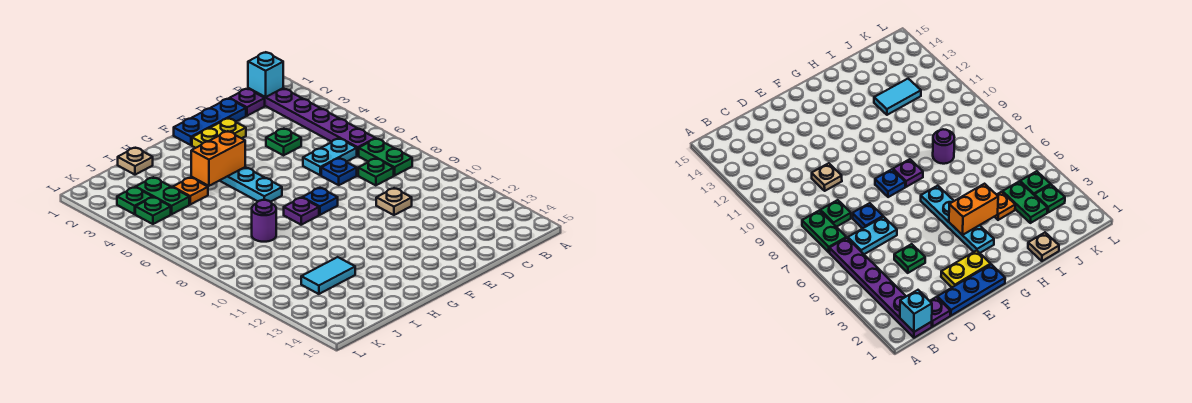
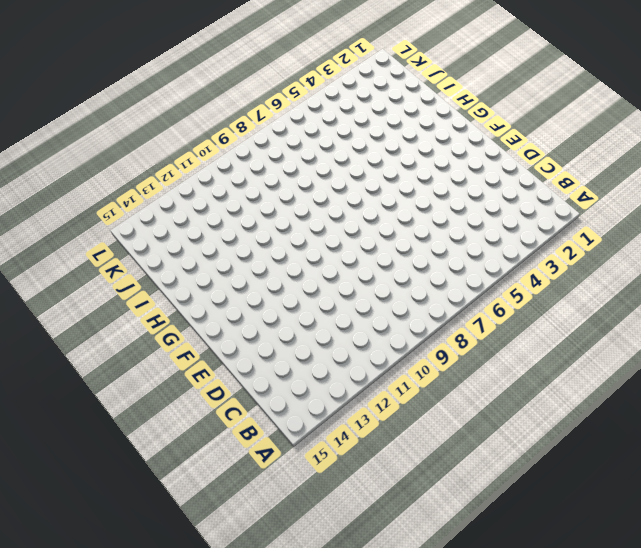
none -> purple plate B1:B6 level 1
none -> green plate B7:B8 level 1
none -> purple plate C1 level 1

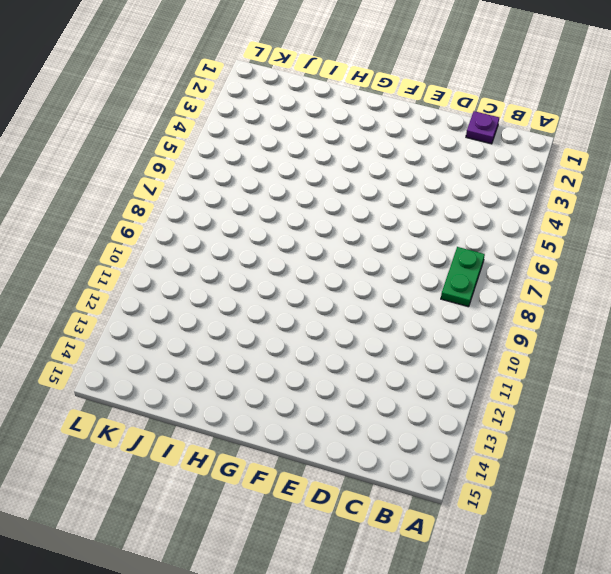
none -> purple plate B1:B6 level 1
none -> cyan plate C6:D6 level 1
none -> green plate C8 level 1

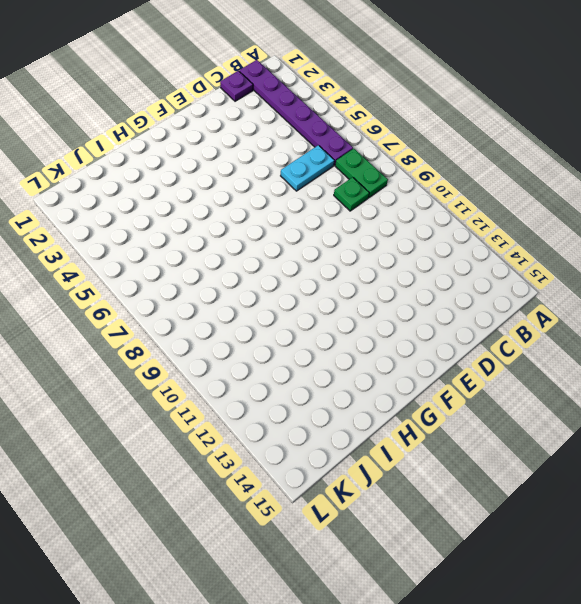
none -> blue plate D1:F1 level 1
none -> green plate D4 level 1
none -> blue plate D7 level 1

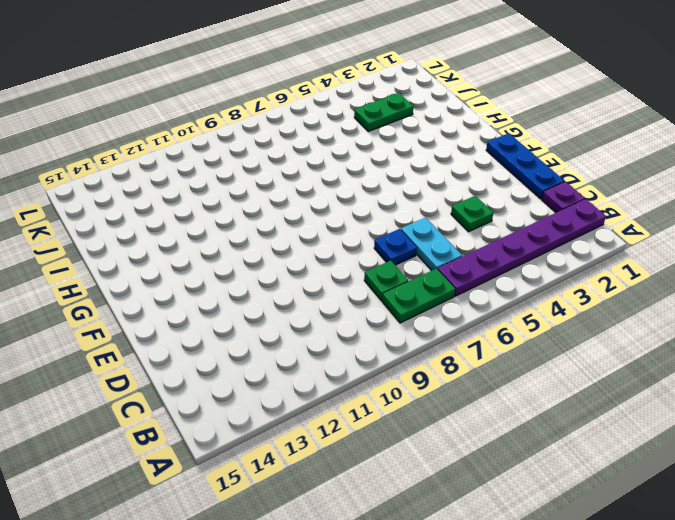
none -> tan plate D10 level 1
none -> yellow plate E2:F2 level 1
none -> blue plate F8 level 1

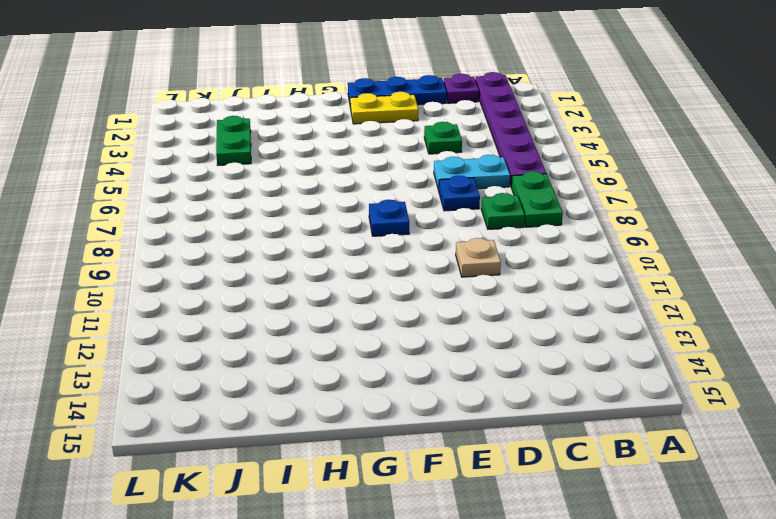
none -> cyan plate G3:G6 level 1
none -> purple plate G8 level 1
none -> tan plate I1 level 1

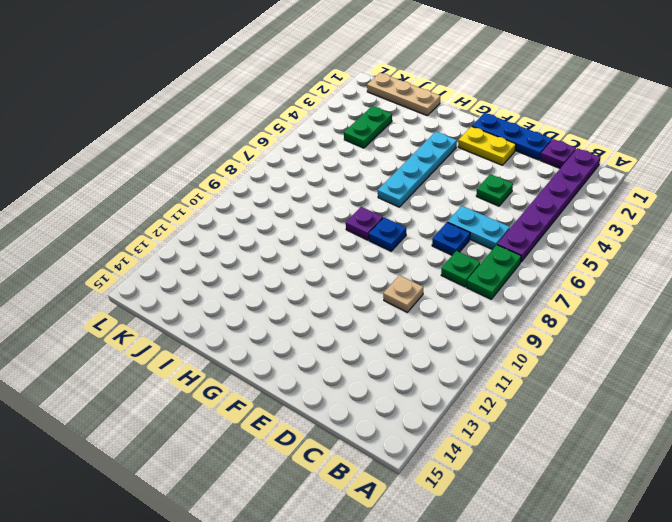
tan plate I1:K1 level 1 -> tan plate I1 level 1
none -> orange plate I4 level 1
none -> purple round brick I8 level 1
none -> cyan tile I12:J12 level 1

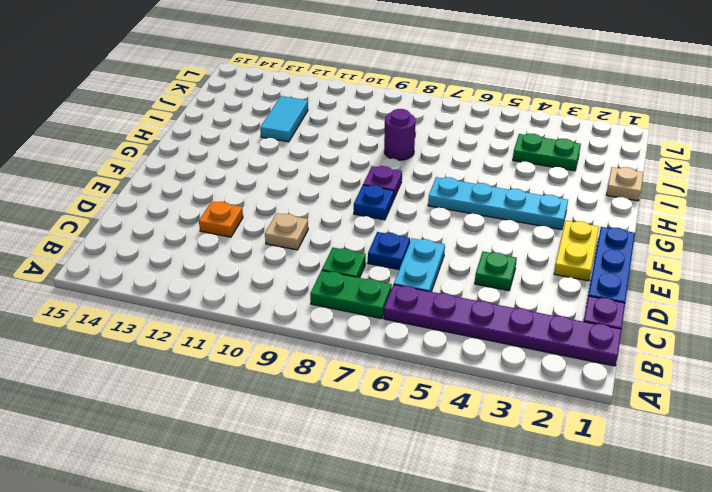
orange plate D12 level 1 -> orange plate I4 level 1
none -> green plate K3 level 1
none -> green plate K4 level 1
none -> cyan brick B1 level 2

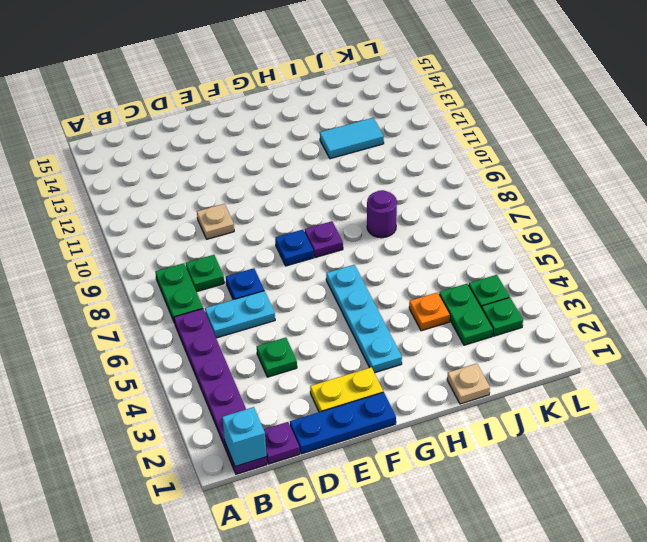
none -> orange brick G4:H4 level 2

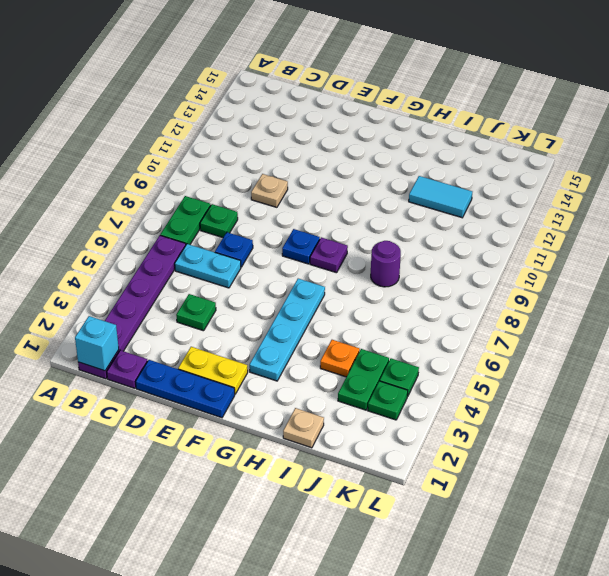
none -> orange brick G4:H4 level 2

